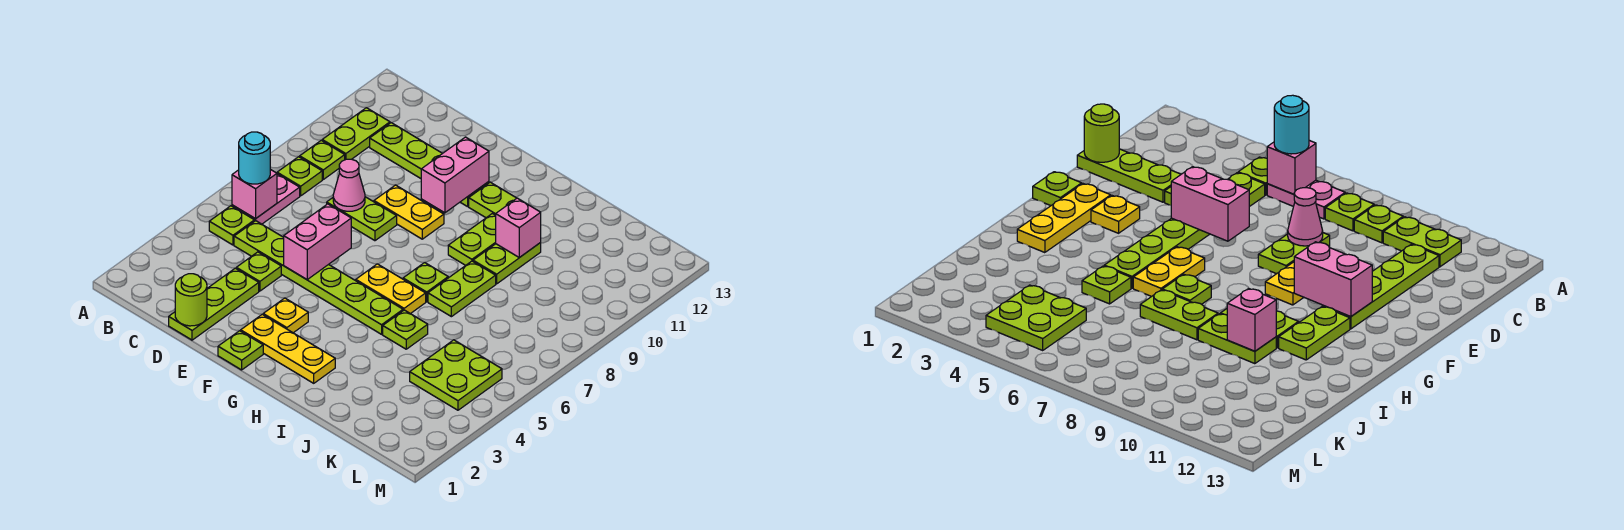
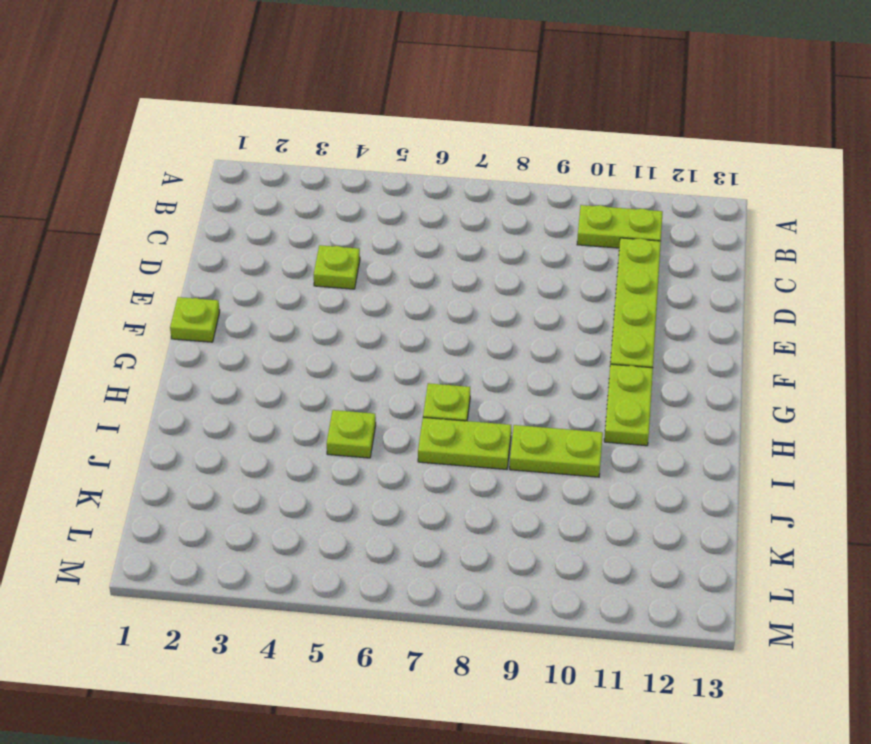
none -> lime plate B5 level 1
none -> pink plate B6:B7 level 1
none -> lime plate B8 level 1

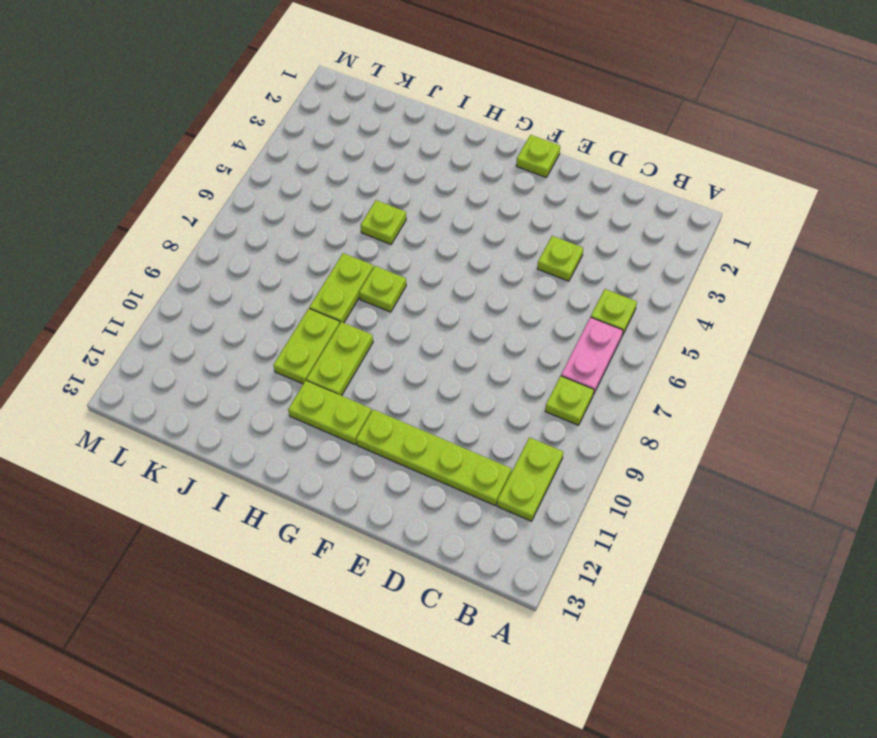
none -> lime plate B9 level 1
none -> lime plate C5:H5 level 1
none -> lime plate D1:D3 level 1

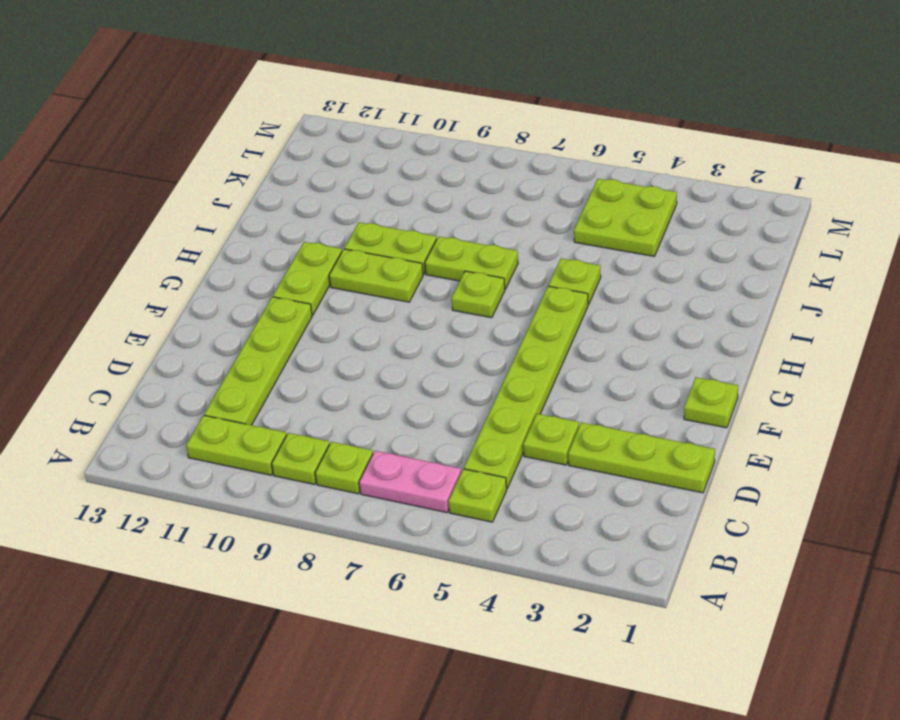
none -> lime plate D8:E8 level 1
none -> yellow plate E9:F9 level 1
none -> yellow plate F2:H2 level 1

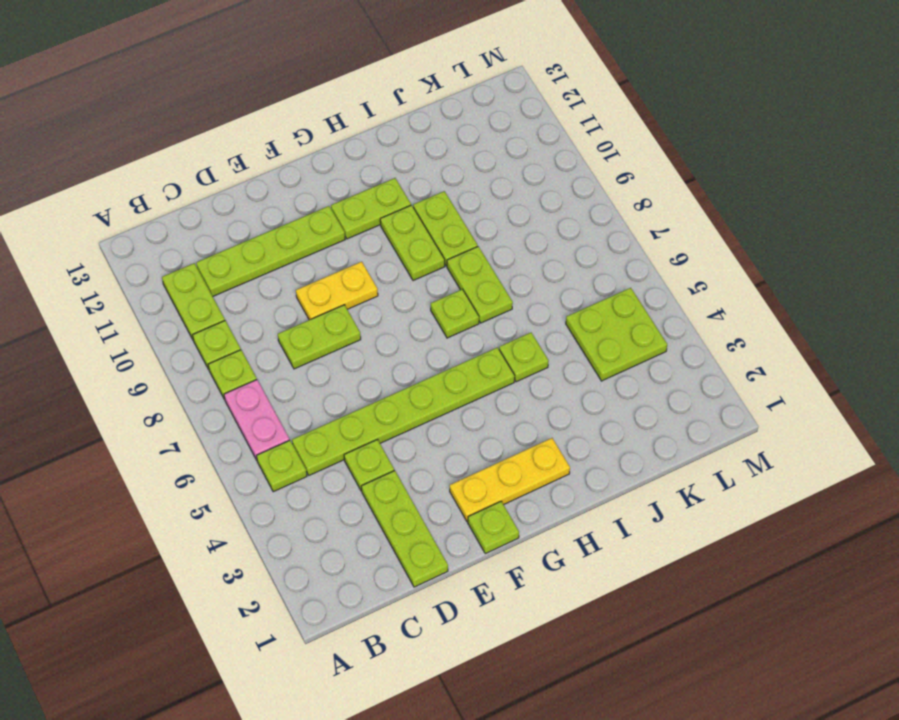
none -> yellow plate F3 level 1
none -> yellow plate G6:H6 level 1
none -> pink brick B6 level 2

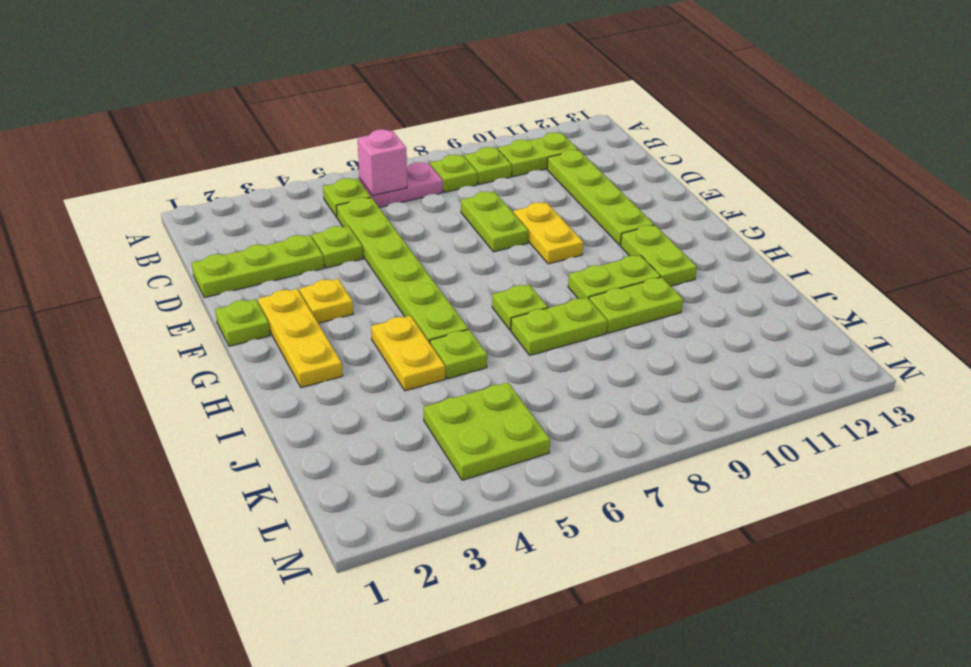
yellow plate H4:I4 level 1 -> yellow plate G6:H6 level 1
none -> lime round brick D1 level 2
none -> pink cone D8 level 2
none -> pink brick E5:E6 level 2

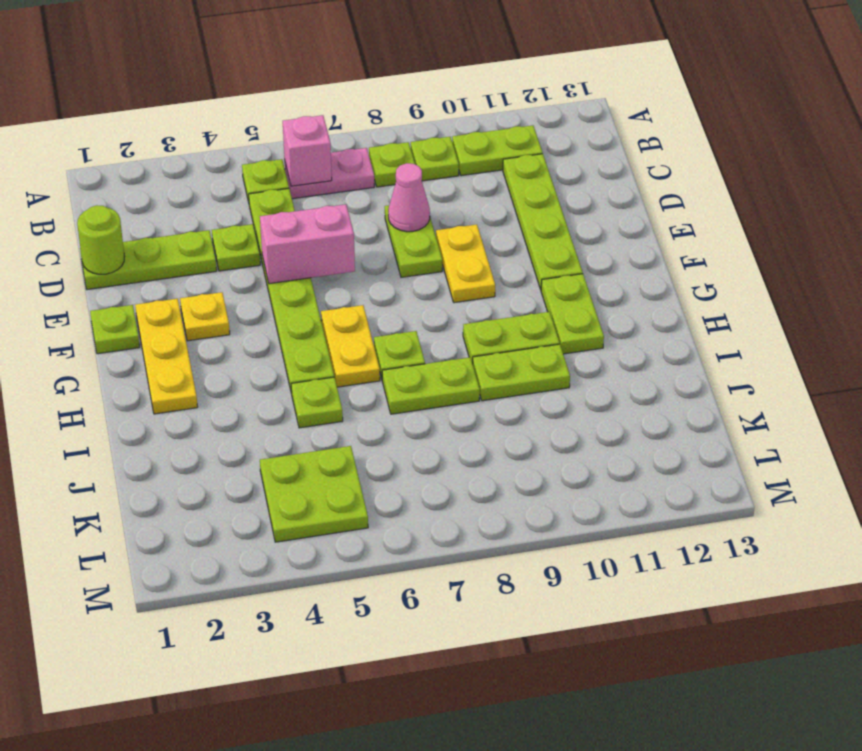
none -> pink brick F10:F11 level 2
none -> pink brick I10 level 2
none -> cyan round brick B6 level 3

